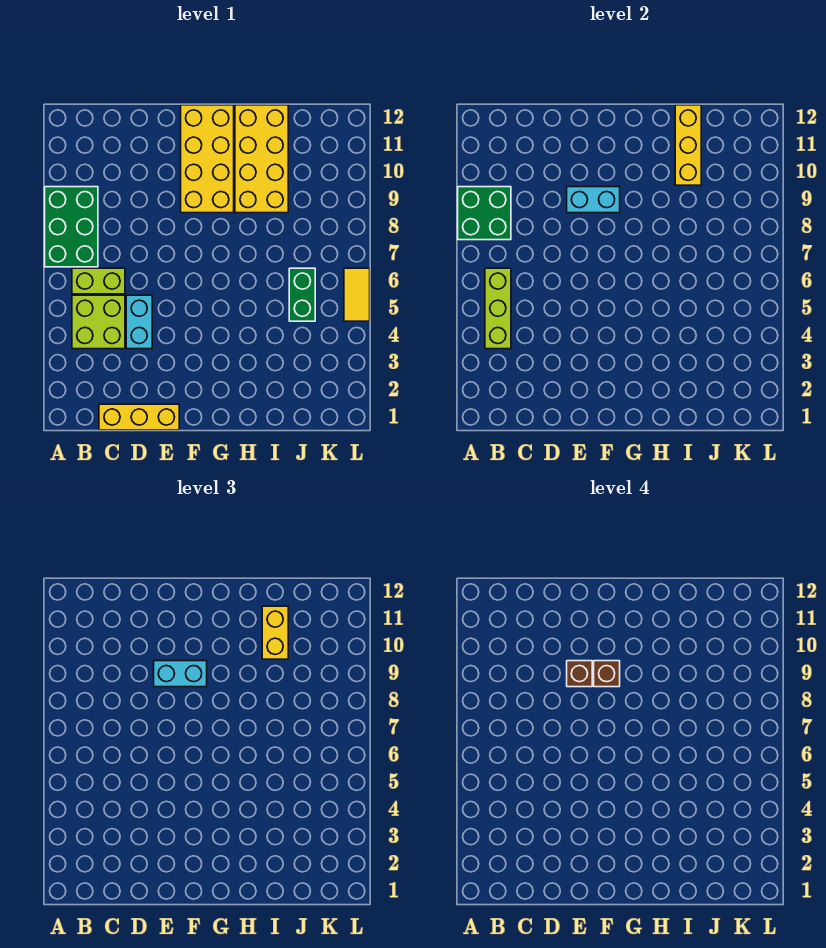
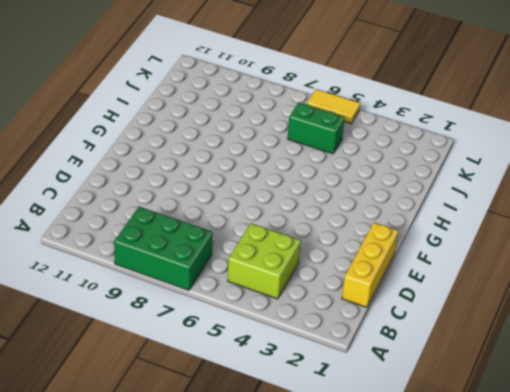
none -> lime brick B6:C6 level 1
none -> cyan brick D4:D5 level 1
none -> yellow brick F9:G12 level 1

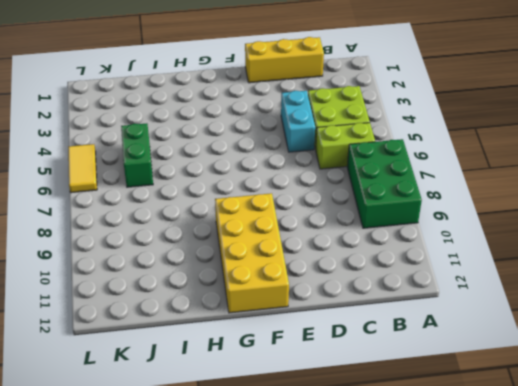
none -> yellow brick H9:I12 level 1
none -> green brick A8:B9 level 2
none -> lime brick B4:B6 level 2

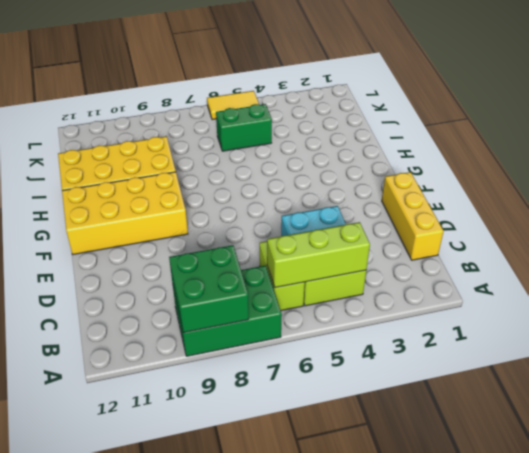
none -> cyan brick E9:F9 level 2
none -> yellow brick I10:I12 level 2
none -> cyan brick E9:F9 level 3

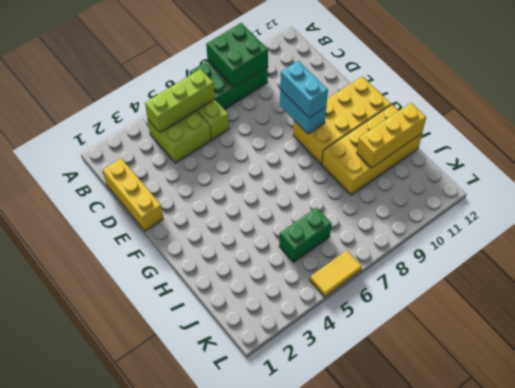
none -> cyan brick D4:D5 level 1
none -> yellow brick I10:I11 level 3
none -> brown brick E9 level 4

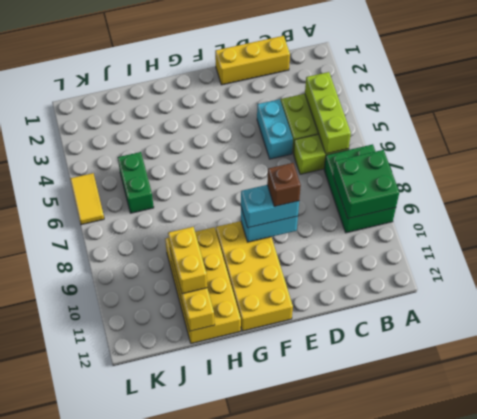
none -> brown brick F9 level 4

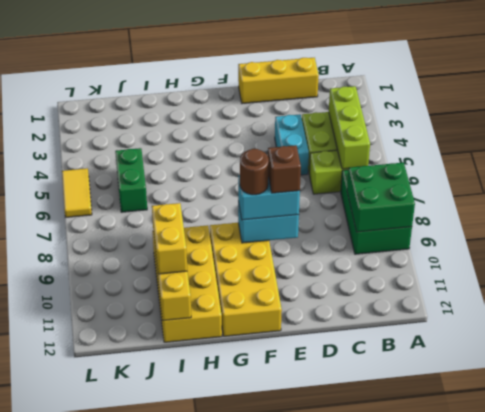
brown round brick F9 level 4 -> brown brick F9 level 4

